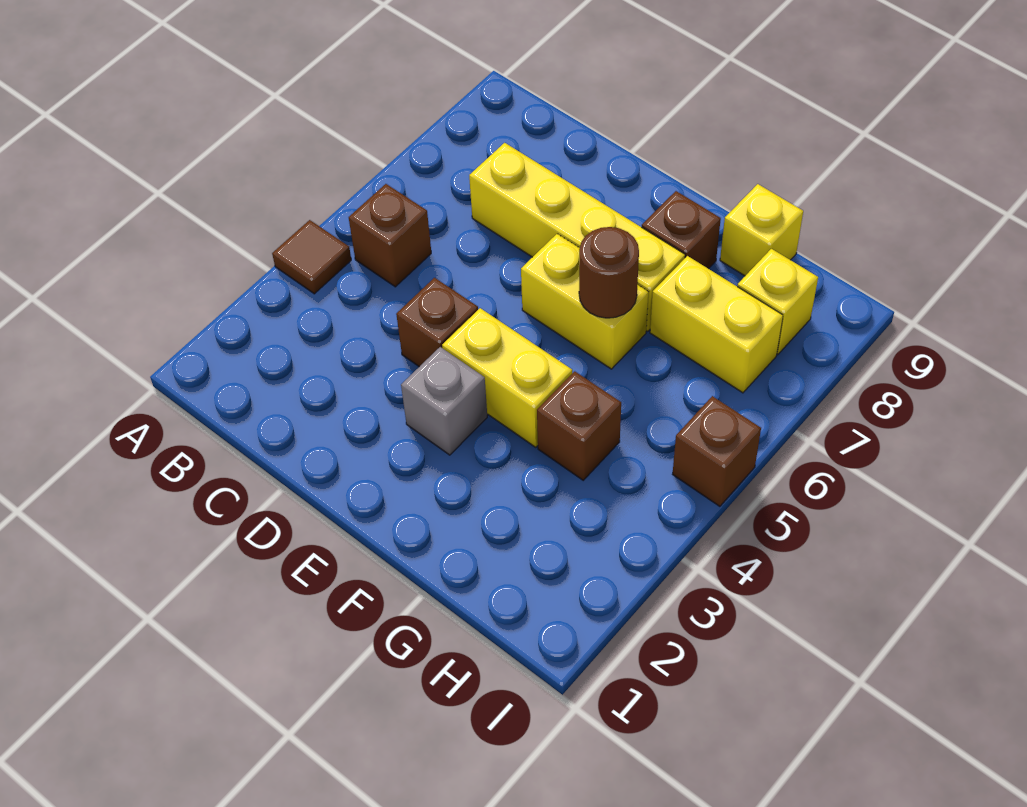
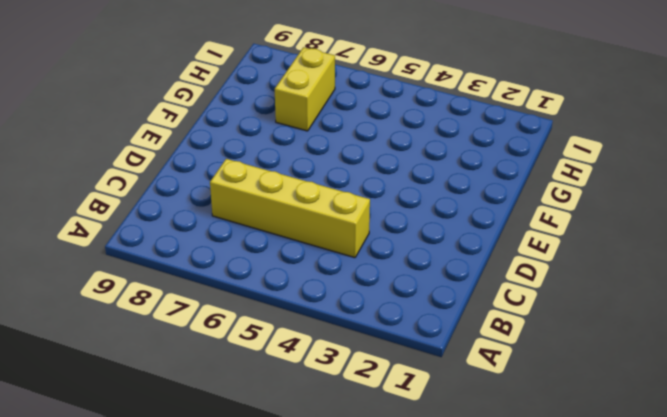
yellow brick C4:C7 level 1 -> yellow brick C7:F7 level 1
none -> brown tile A4 level 1
none -> brown brick B5 level 1
none -> brown brick D4 level 1

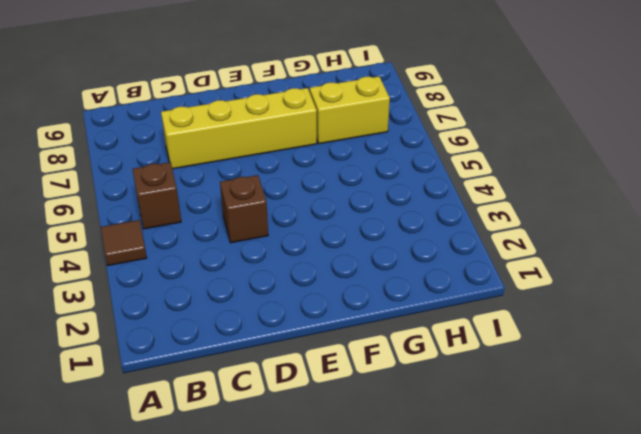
none -> grey brick E3 level 1
none -> yellow brick E4:F4 level 1
none -> yellow brick E6:F6 level 1

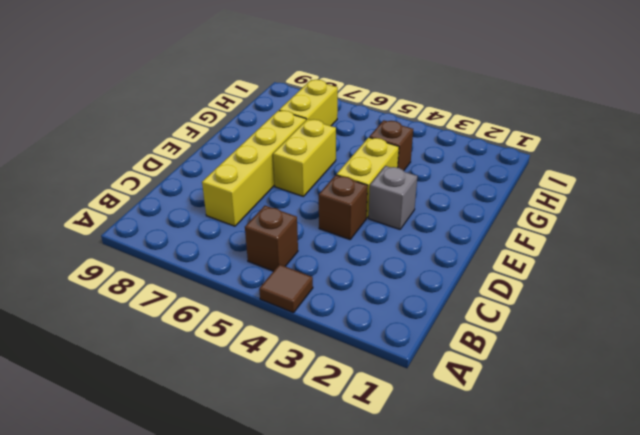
none -> brown brick F8 level 1
none -> yellow brick G9 level 1
none -> yellow brick H8 level 1

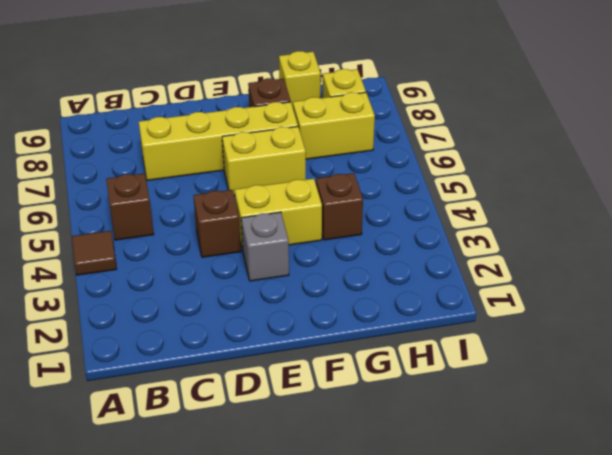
none -> brown brick I5 level 1
none -> brown round brick F6 level 2

